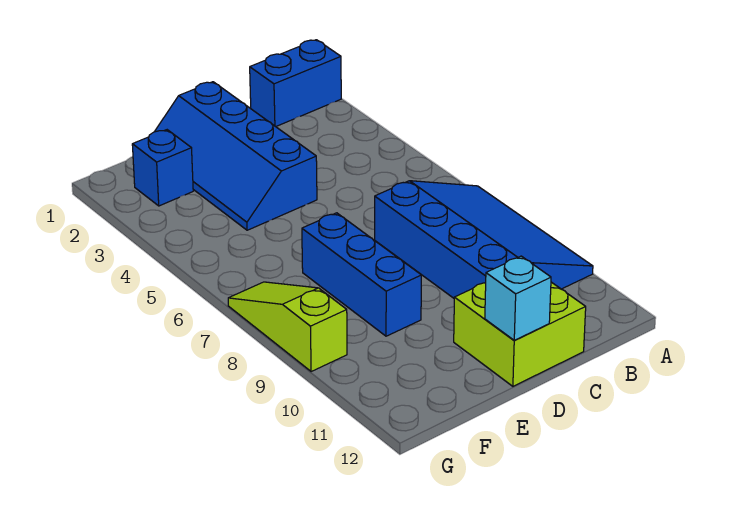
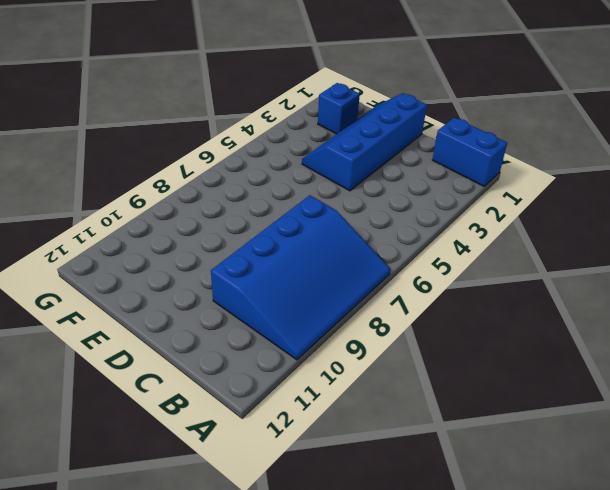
none -> lime brick C11:D12 level 1
none -> blue brick E7:E9 level 1

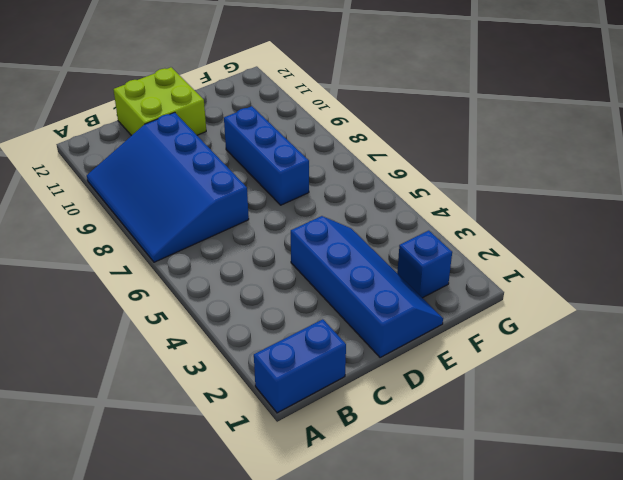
none -> lime slope G7:G9 level 1 top 9
none -> cyan brick D12 level 2

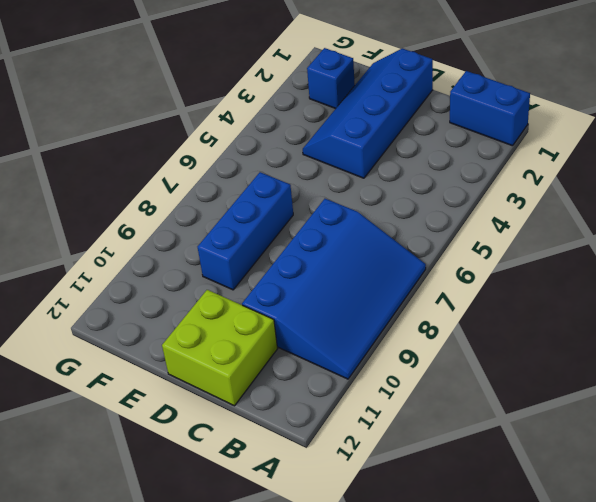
none -> lime slope G7:G9 level 1 top 9
none -> cyan brick D12 level 2

